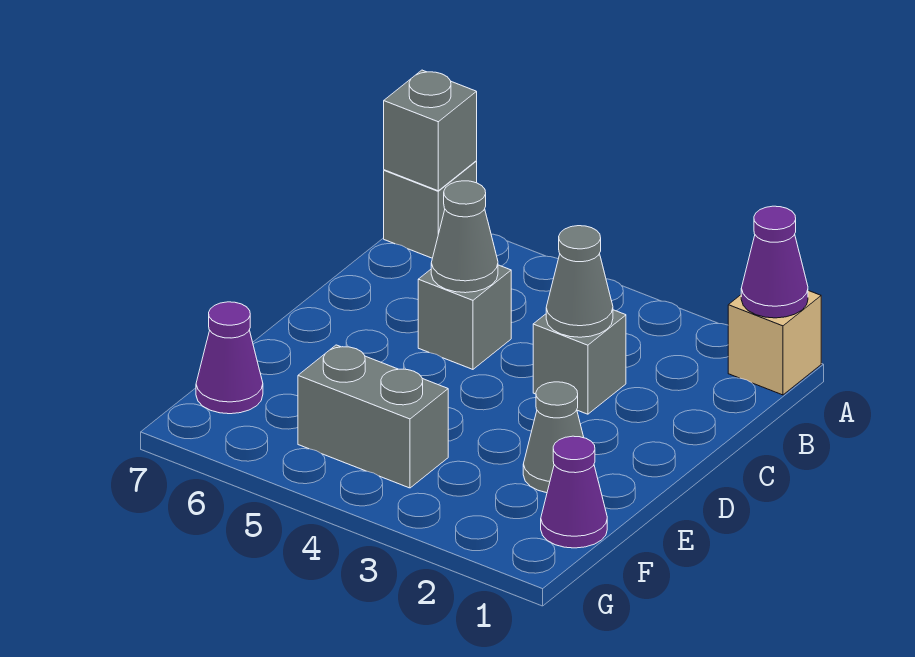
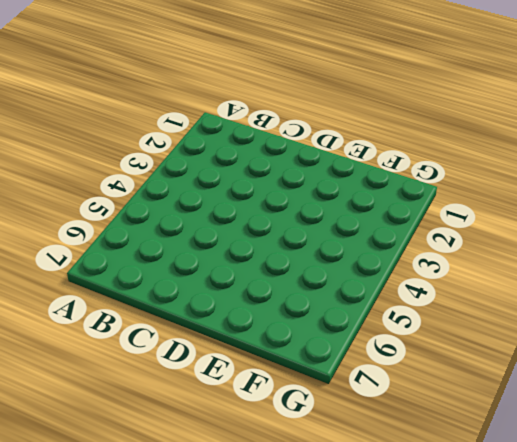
none -> tan brick A1 level 1
none -> grey brick A7 level 1
none -> grey brick C3 level 1

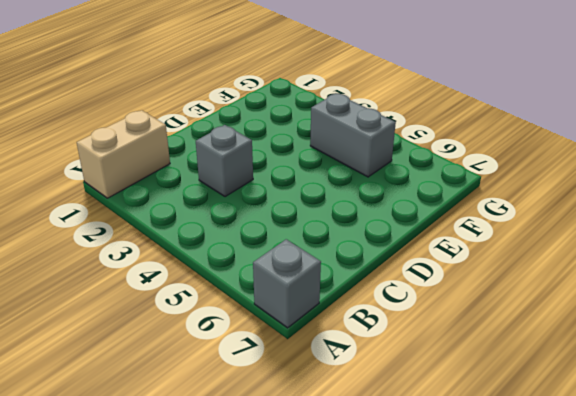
tan brick A1:B1 level 1 -> tan brick A1 level 1
none -> grey brick C5 level 1
none -> grey cone E2 level 1
none -> purple cone F1 level 1

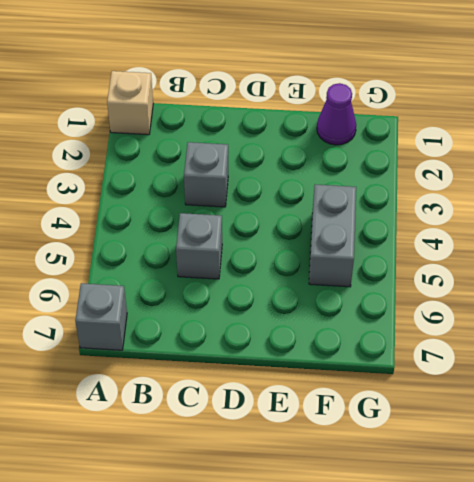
none -> grey cone E2 level 1
none -> purple cone F7 level 1
none -> purple cone A1 level 2

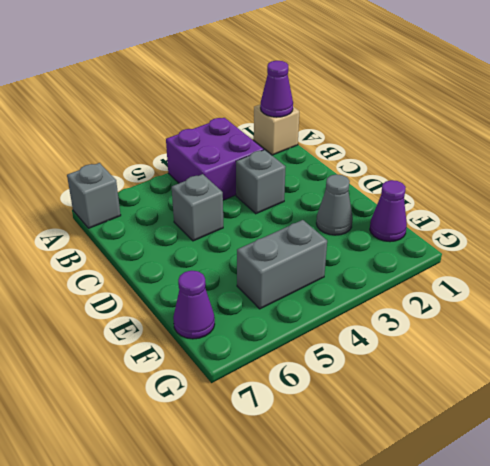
purple brick A3:B4 level 1 -> none
none -> grey brick A7 level 2
none -> grey cone C3 level 2
none -> grey cone C5 level 2

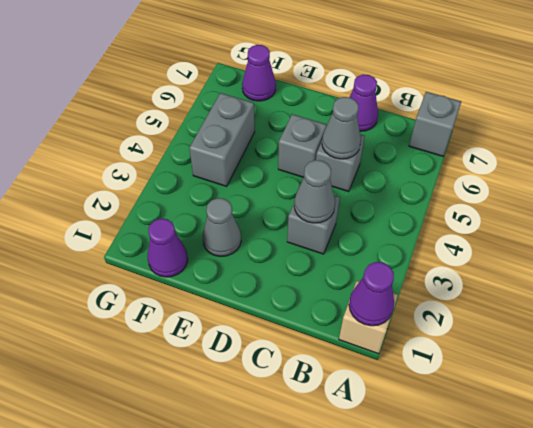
purple cone C7 level 1 -> none
grey brick D5 level 1 -> grey brick A7 level 2

